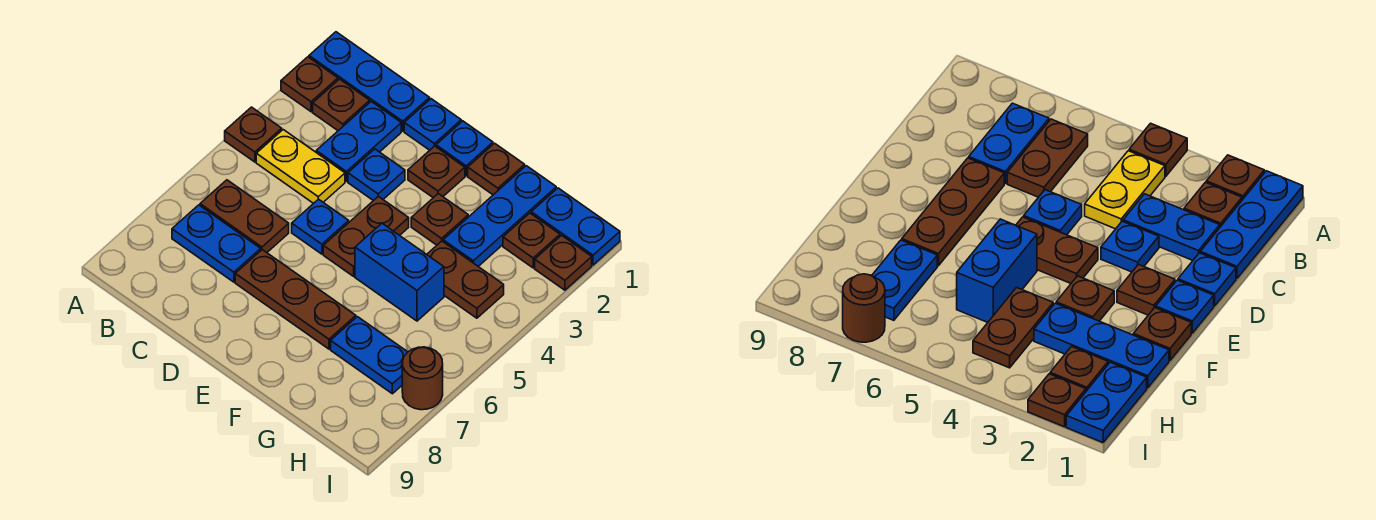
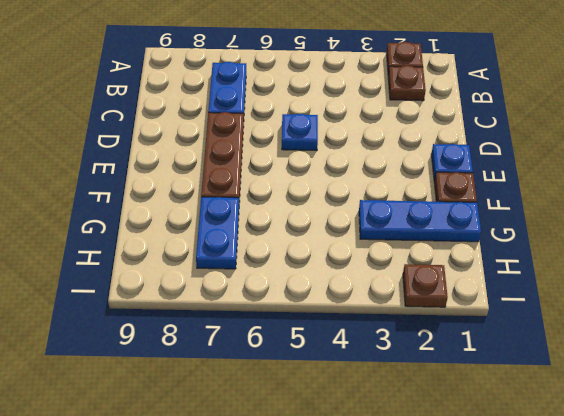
none -> blue plate A1:C1 level 1
none -> brown plate A4 level 1
none -> yellow plate B4:C4 level 1

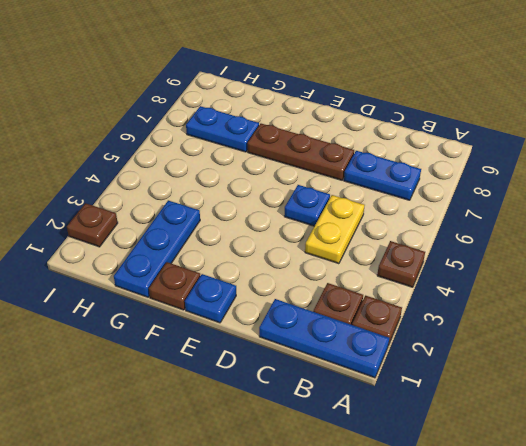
yellow plate C4:C5 level 1 -> yellow plate B4:C4 level 1
none -> brown plate B6:C6 level 1
none -> blue plate C2:C3 level 1
none -> blue plate D1 level 1

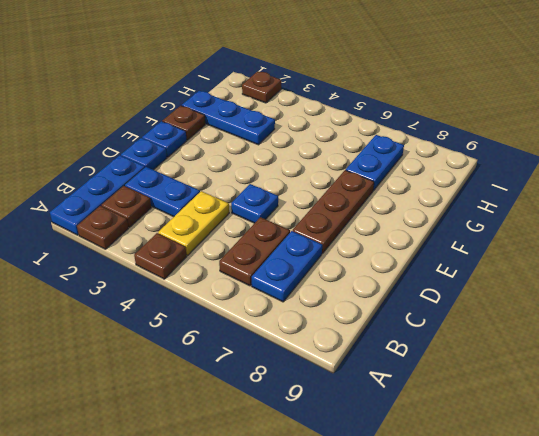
none -> blue plate D3 level 1
none -> brown plate E2 level 1
none -> brown plate E4:E5 level 1

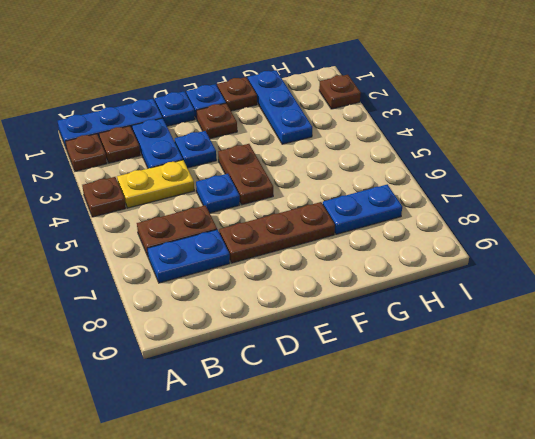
none -> brown plate F3 level 1
none -> blue brick F5:G5 level 1
none -> brown plate G4:H4 level 1

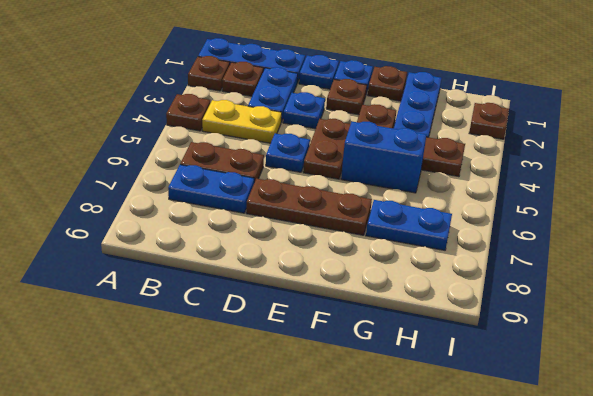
none -> blue plate H1:I1 level 1
none -> brown plate H2 level 1
none -> brown round brick I7 level 1

